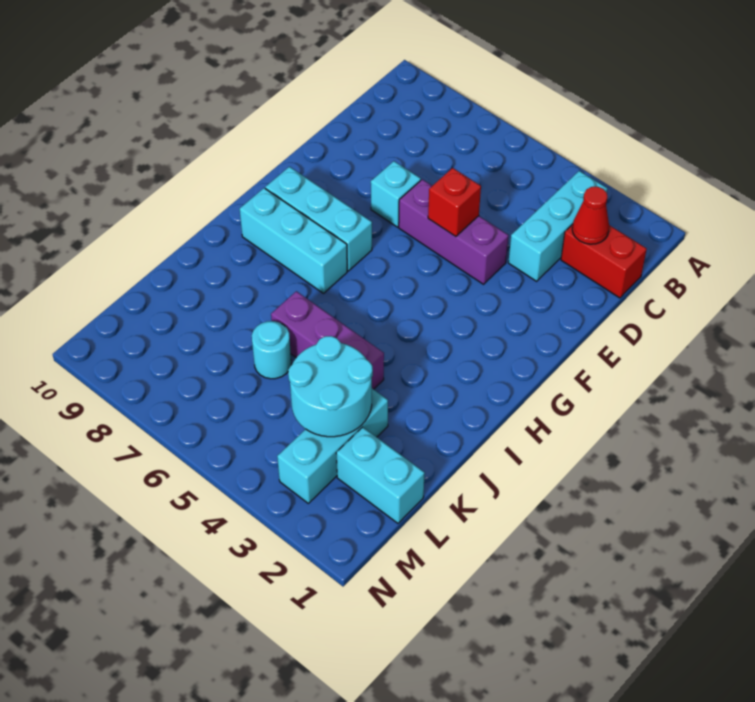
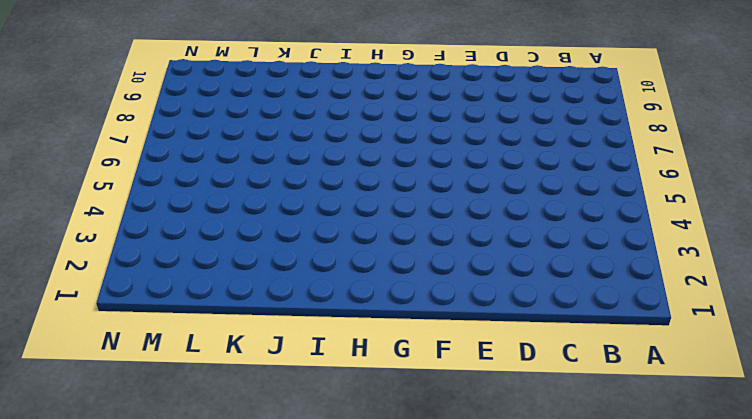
none -> cyan brick B3:D3 level 1
none -> red brick C1:C2 level 1
none -> purple brick E4:E6 level 1

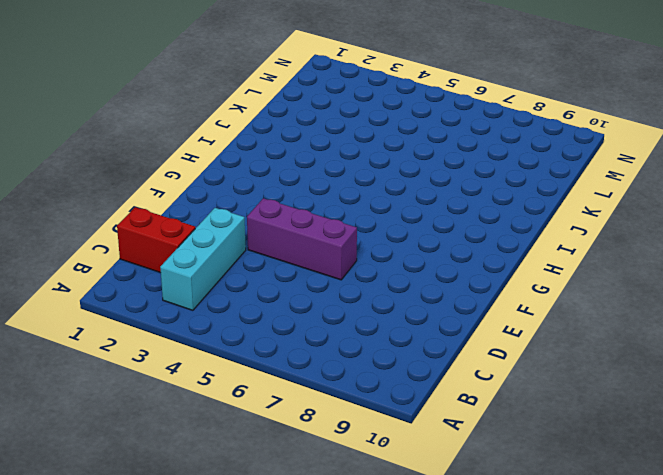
none -> cyan brick E7 level 1
none -> cyan brick G7:G9 level 1
none -> cyan brick H7:H9 level 1

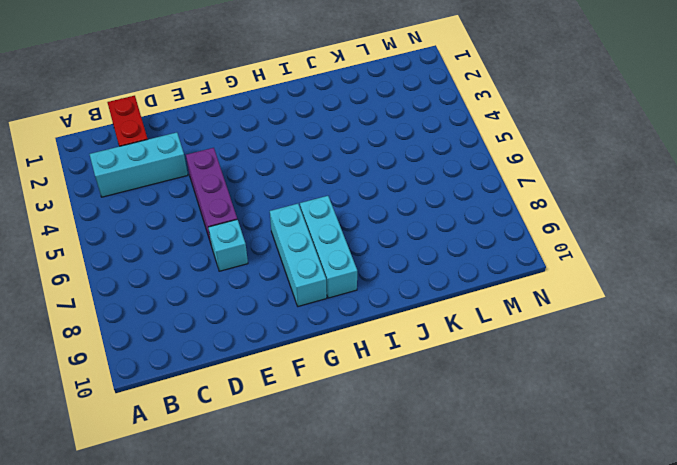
none -> purple brick J4:J6 level 1
none -> cyan brick K3:M3 level 1
none -> cyan round brick K6 level 1

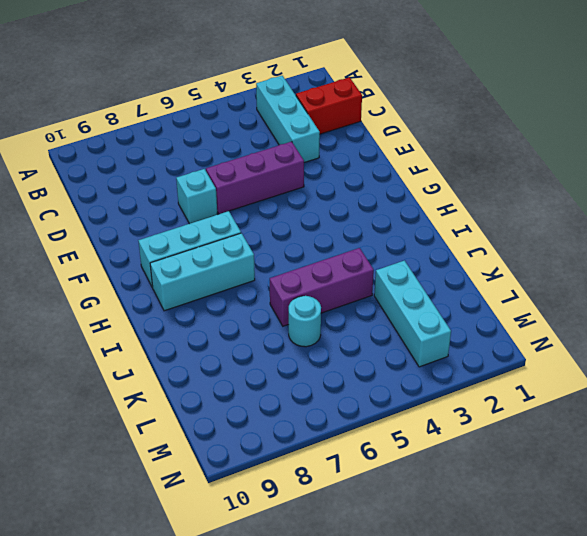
none -> cyan brick L1:L2 level 1
none -> red cone C2 level 2
none -> red brick E5 level 2

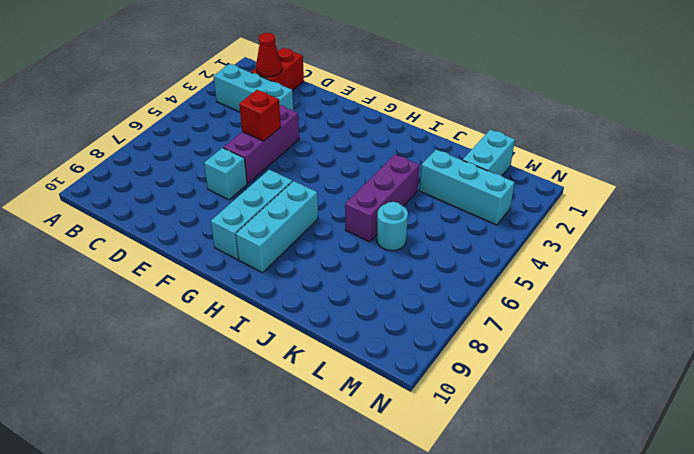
none -> cyan round brick K3:L4 level 2

